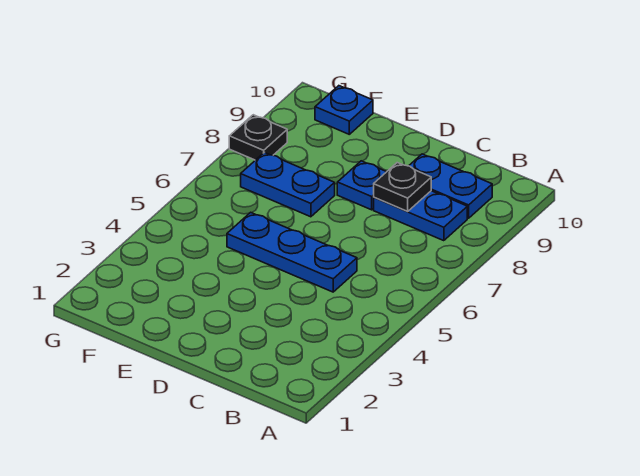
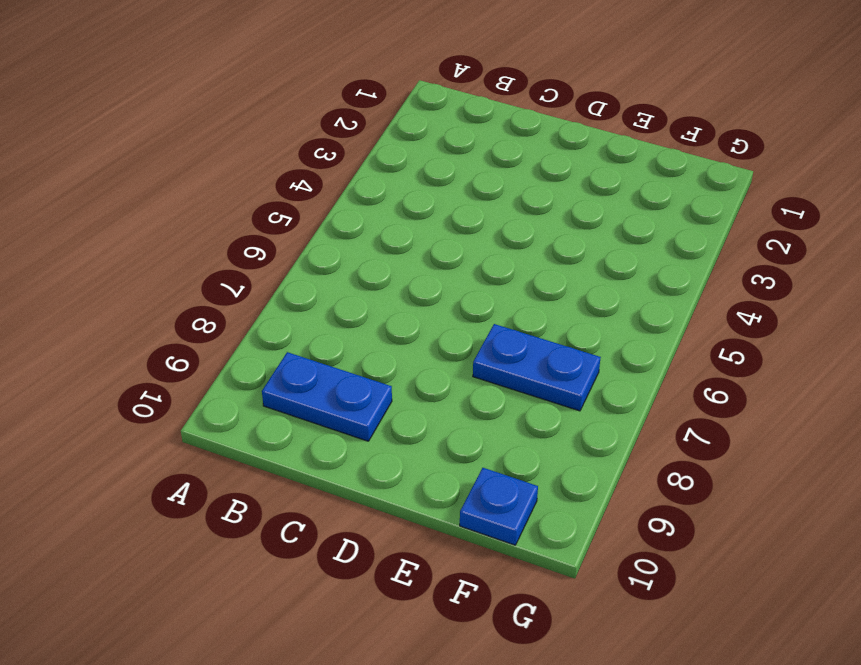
none -> blue plate B8:C8 level 1
none -> blue plate C5:E5 level 1

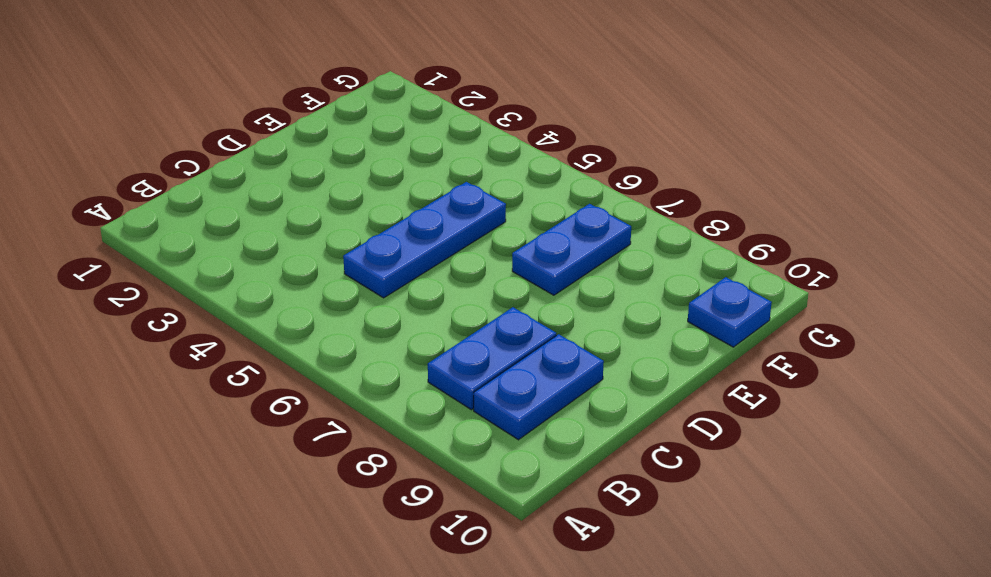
none -> blue plate D8 level 1
none -> black plate G8 level 1

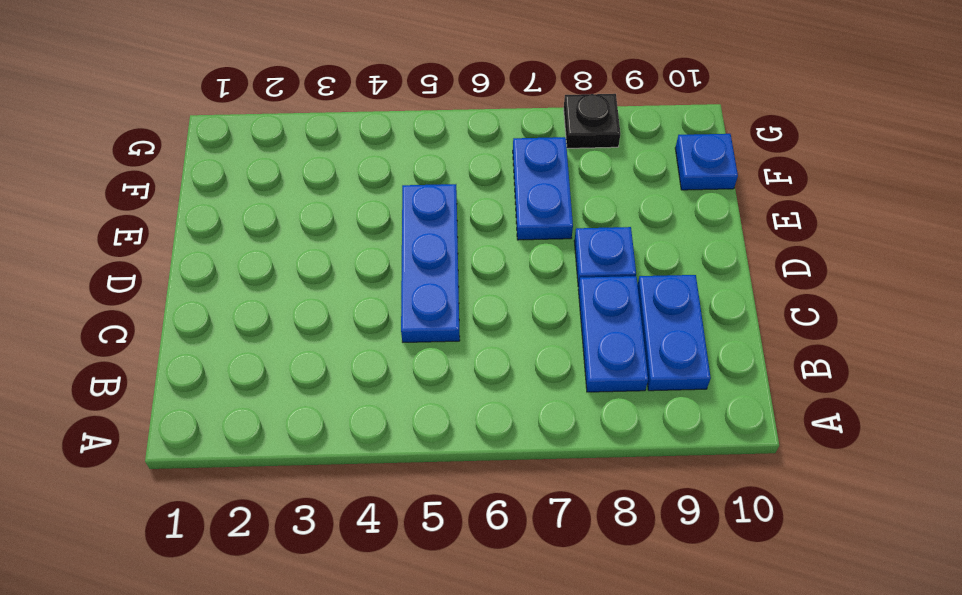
none -> black plate C8 level 2

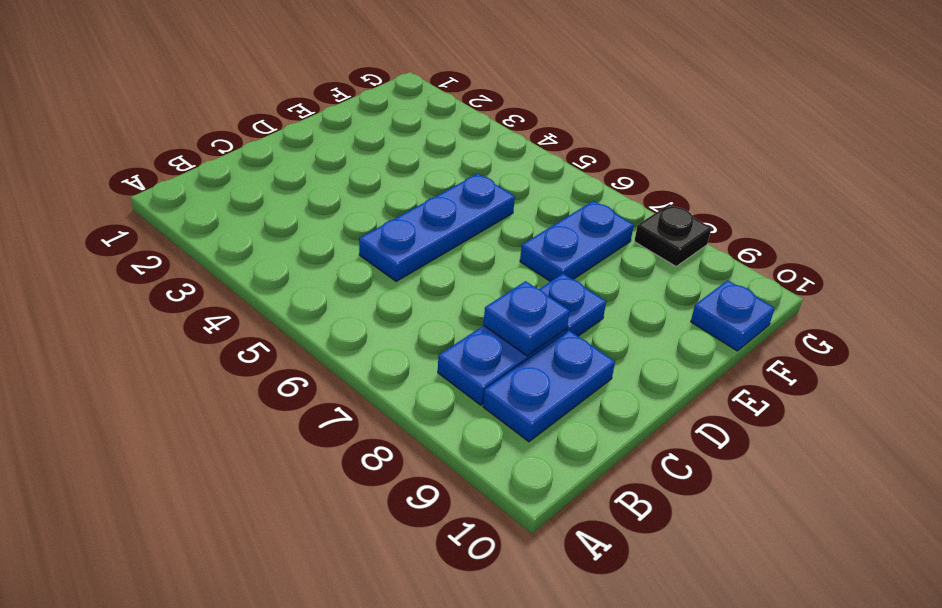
blue plate C8 level 2 -> black plate C8 level 2

